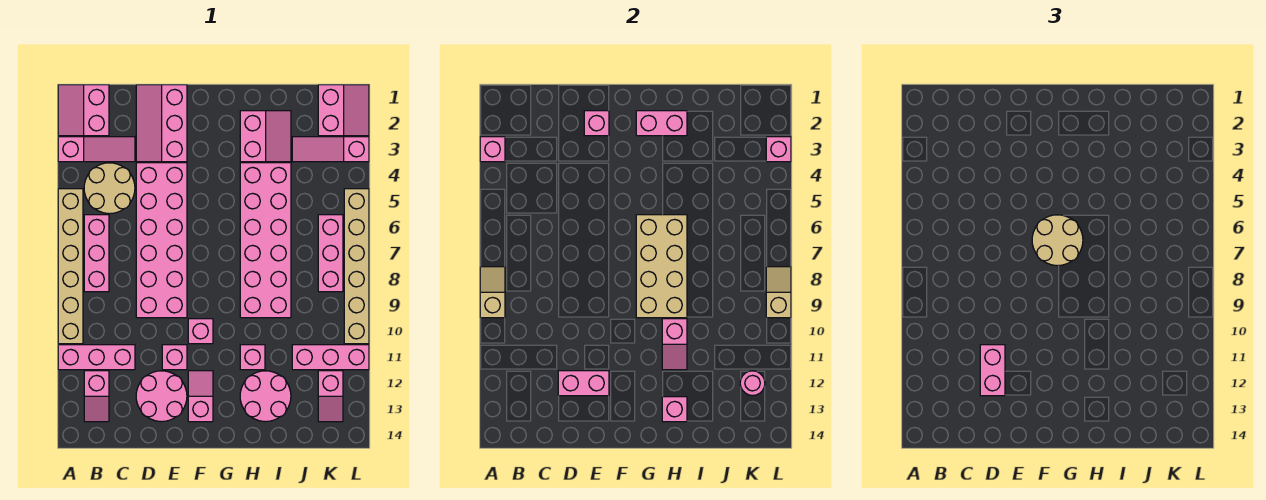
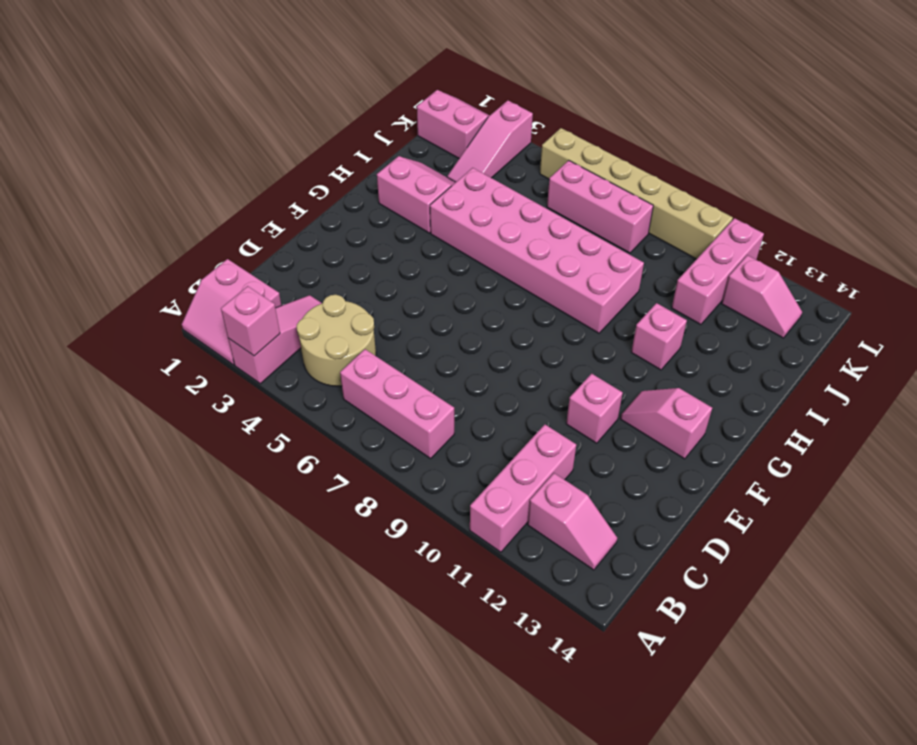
none -> tan brick A5:A10 level 1
none -> pink slope D1:E3 level 1 top E
none -> pink brick D4:E9 level 1
none -> pink round brick D12:E13 level 1

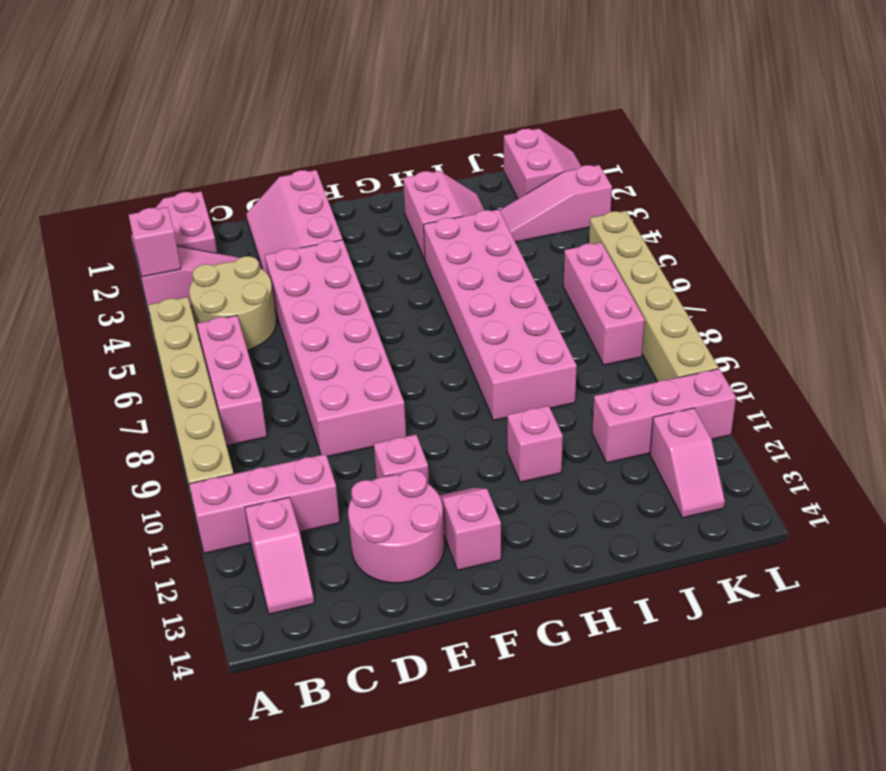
none -> pink brick F10 level 1
none -> pink round brick H12:I13 level 1
none -> tan slope A8:A9 level 2 top 9
none -> pink brick D12:E12 level 2

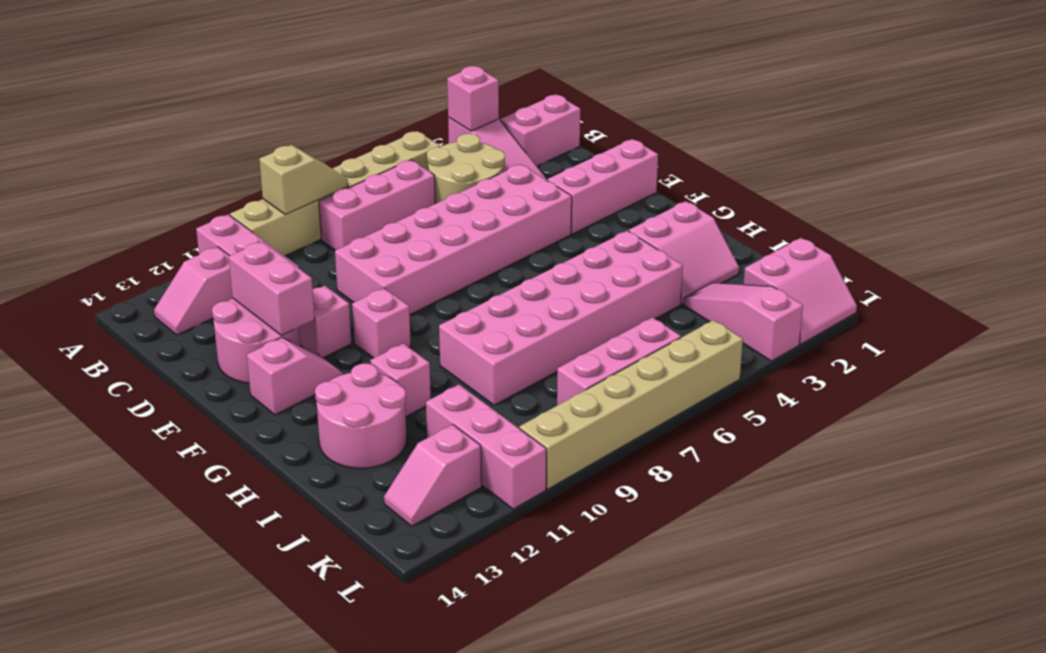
none -> pink brick E2 level 2
none -> pink brick G2:H2 level 2
none -> tan brick G6:H9 level 2
none -> pink slope H10:H11 level 2 top 10

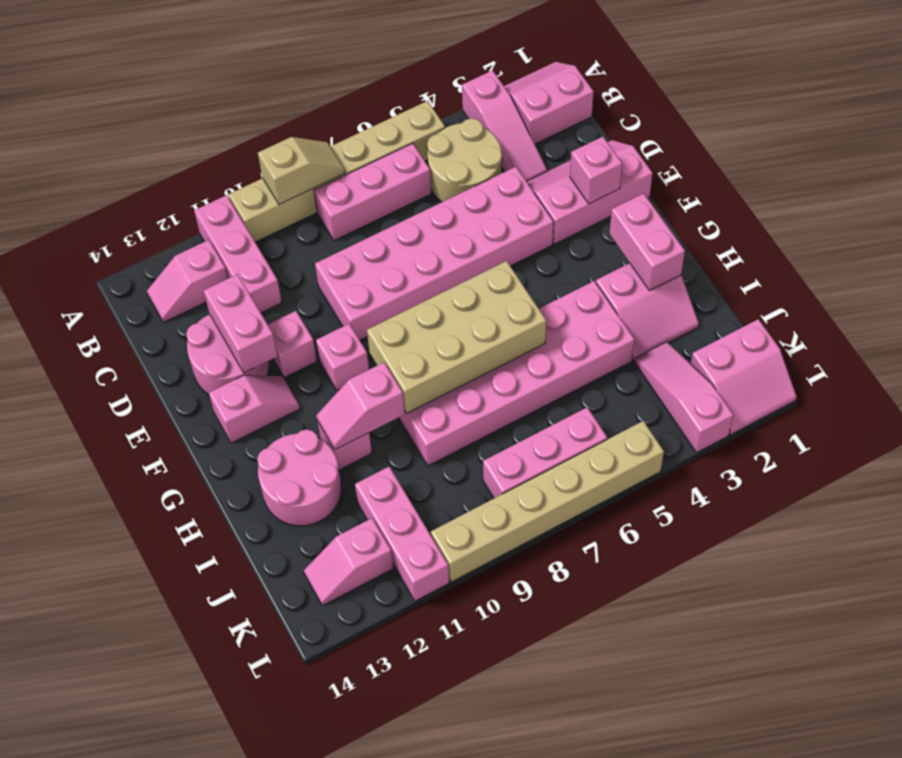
none -> pink brick A3 level 2
none -> pink brick H13 level 2
none -> pink round brick K12 level 2
none -> pink brick L3 level 2

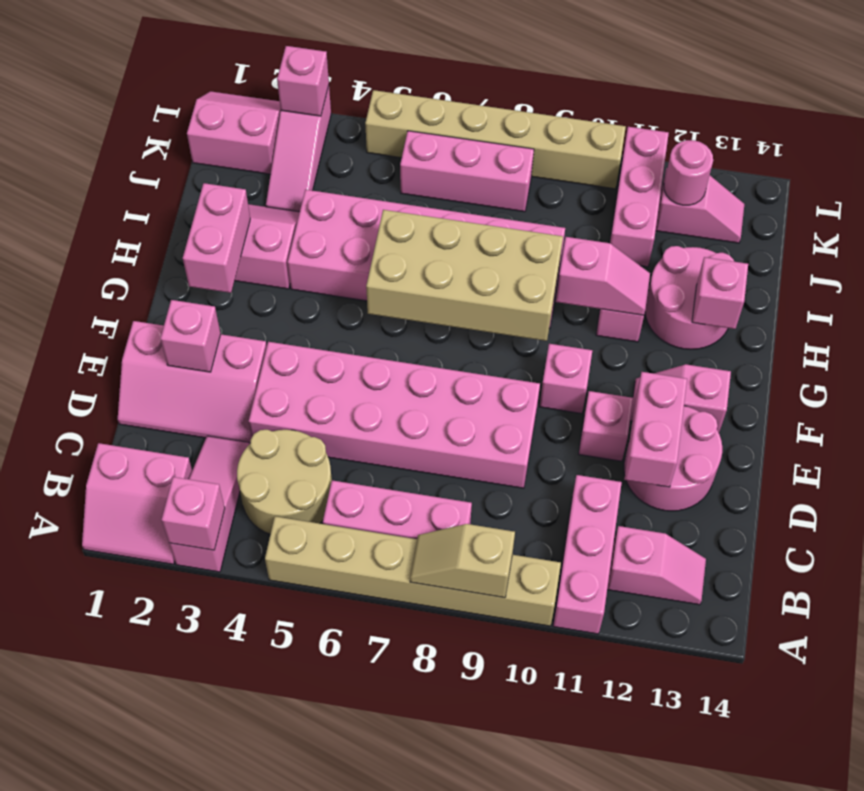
none -> tan slope L8:L9 level 2 top 9
none -> pink brick D11:D12 level 3
none -> tan round brick F6:G7 level 3

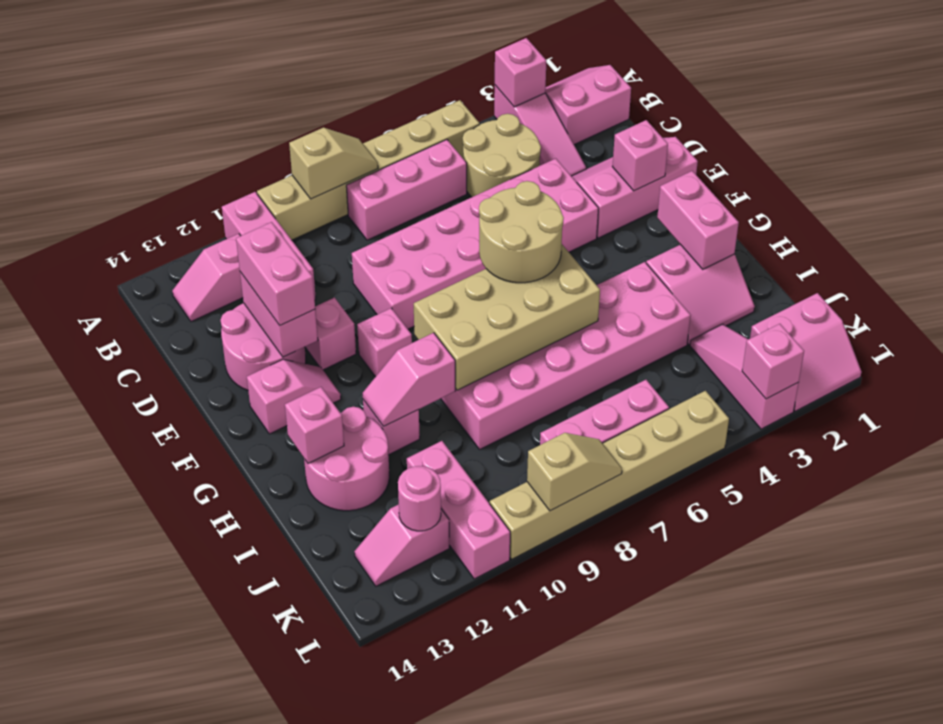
pink brick D12:E12 level 3 -> pink brick D11:D12 level 3

